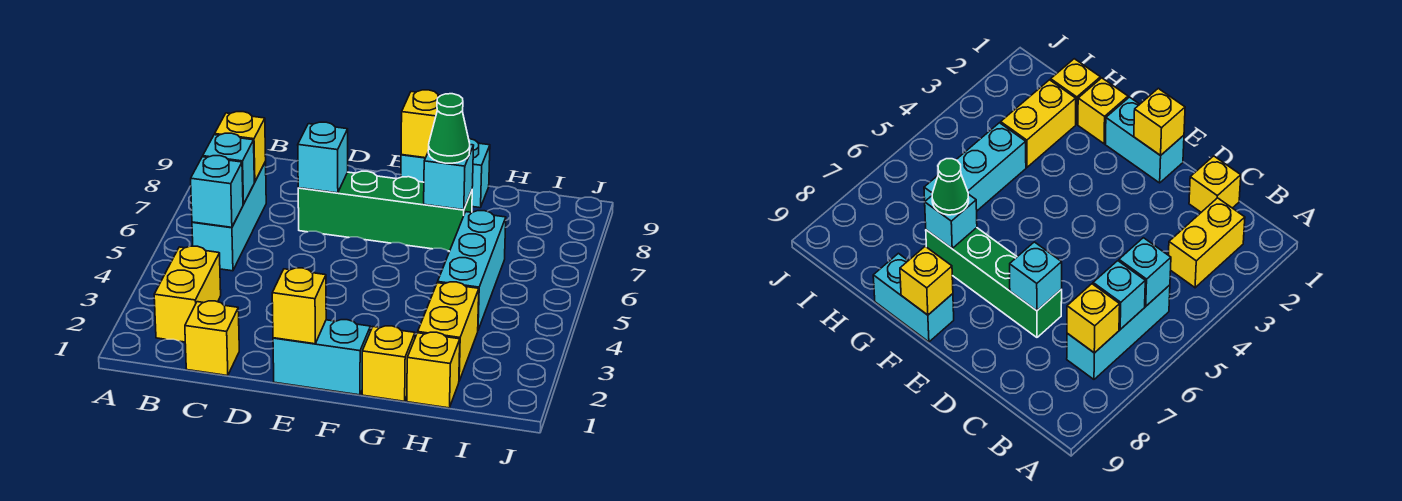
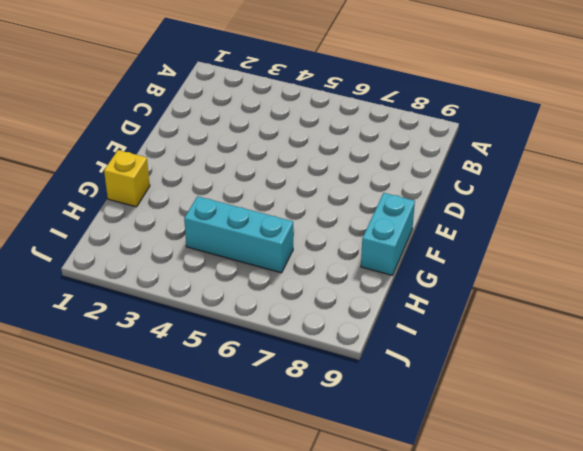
none -> yellow brick B2:B3 level 1
none -> cyan brick B5:B7 level 1
none -> yellow brick C1 level 1

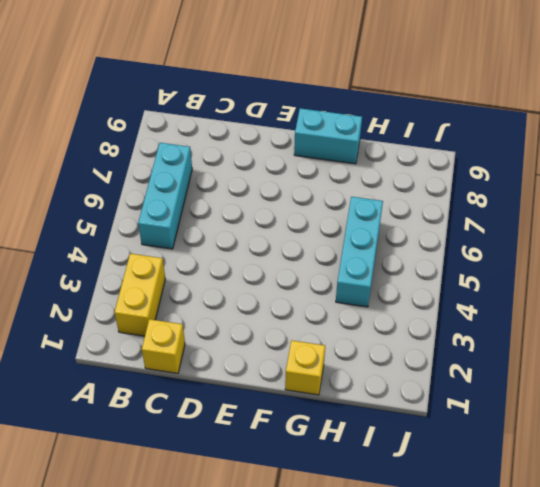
none -> green brick D7:G7 level 1
none -> cyan brick E1:F1 level 1
none -> yellow brick H1 level 1

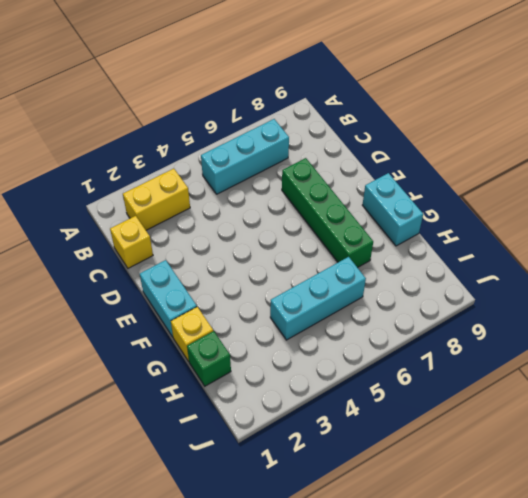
green brick H1 level 1 -> yellow brick H1 level 1
none -> yellow brick H2:H3 level 1
none -> cyan brick B5 level 2
none -> cyan brick B6 level 2

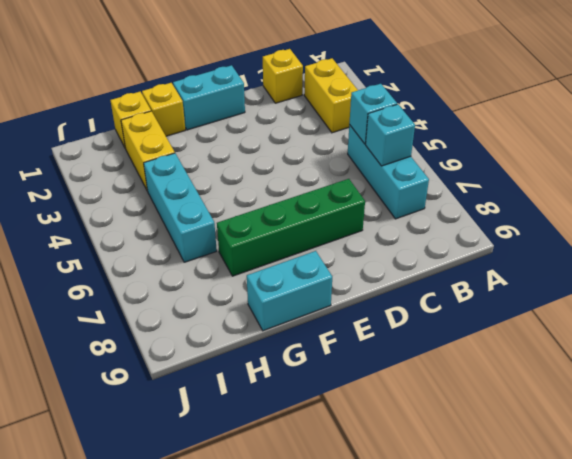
none -> yellow brick B7 level 2
none -> cyan brick D7 level 2
none -> yellow brick E1 level 2

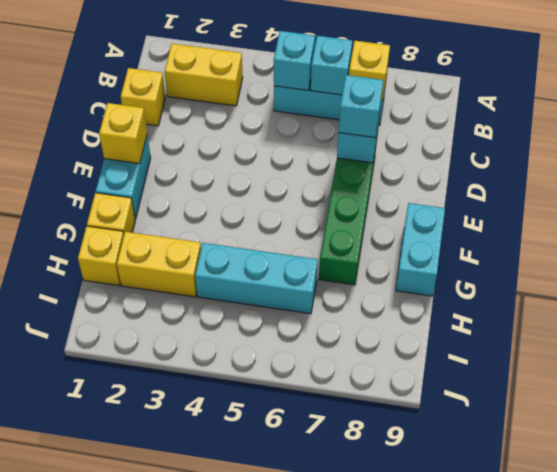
cyan brick D7 level 3 -> cyan brick G7 level 2
none -> yellow brick F9 level 2
none -> green cone G7 level 3

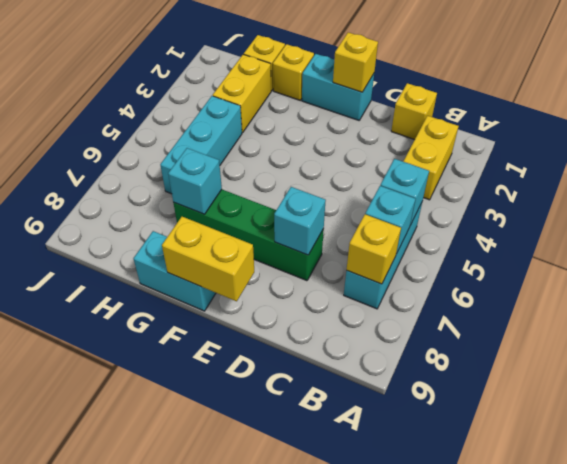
yellow brick E9:F9 level 2 -> yellow brick F9 level 2
none -> green cone G7 level 3

